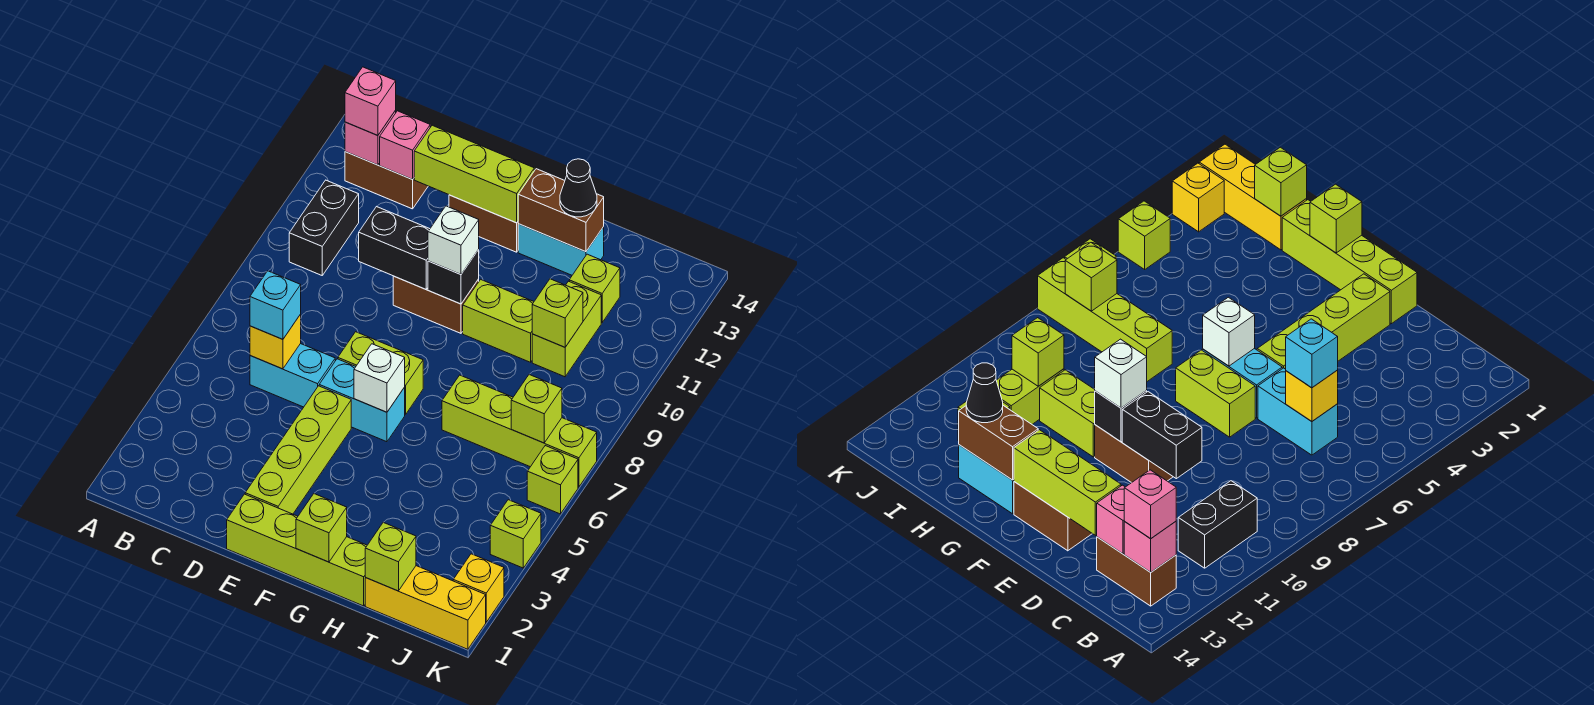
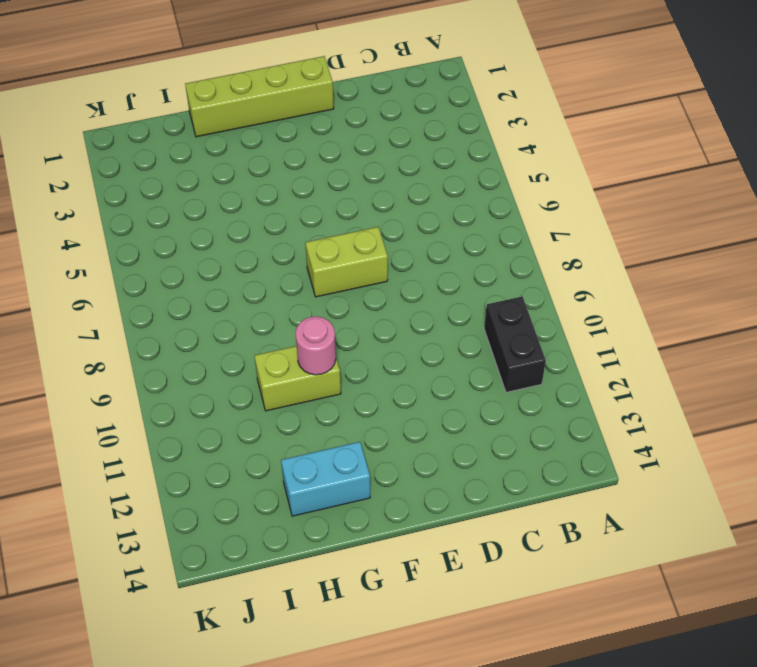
pink round brick G10 level 2 -> none
none -> brown brick B13:C13 level 1
none -> cyan brick C6:D6 level 1
none -> lime brick E2:E5 level 1
none -> cyan brick E6:F6 level 1

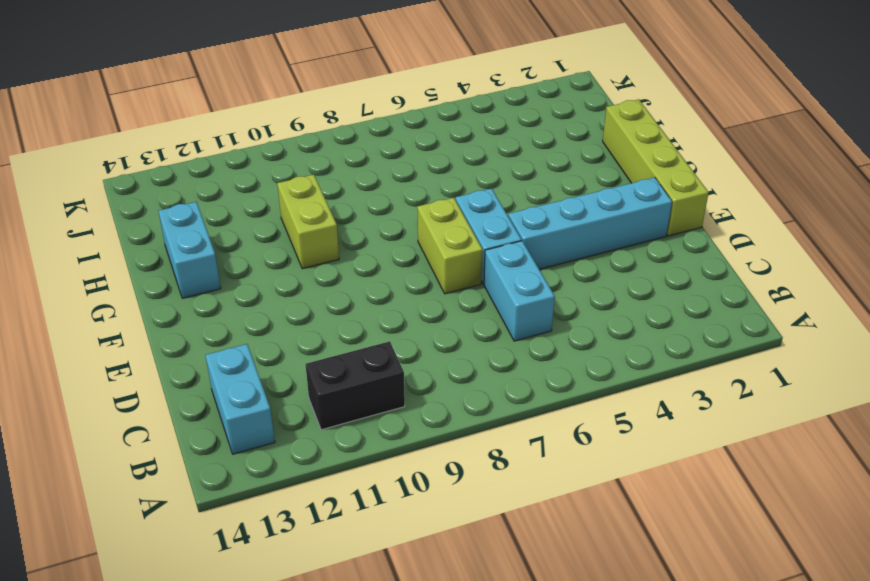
cyan brick B13:C13 level 1 -> brown brick B13:C13 level 1
cyan brick E2:E5 level 1 -> lime brick E2:E5 level 1
none -> brown brick E10:F10 level 1
none -> brown brick E13:F13 level 1
none -> lime brick H7:K7 level 1
none -> yellow brick I1:K1 level 1

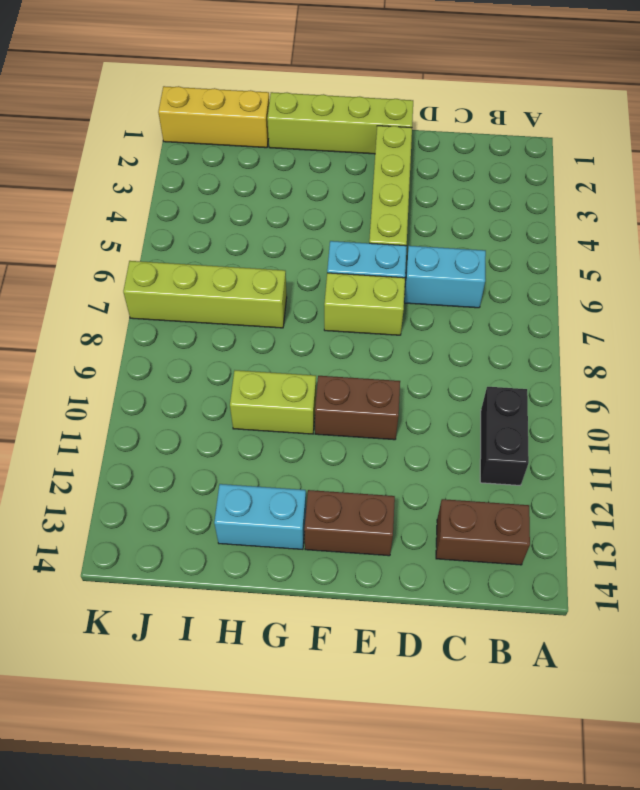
none -> lime brick I10:I11 level 1
none -> lime brick I12 level 1
none -> yellow brick K2 level 1
none -> lime brick K4 level 1

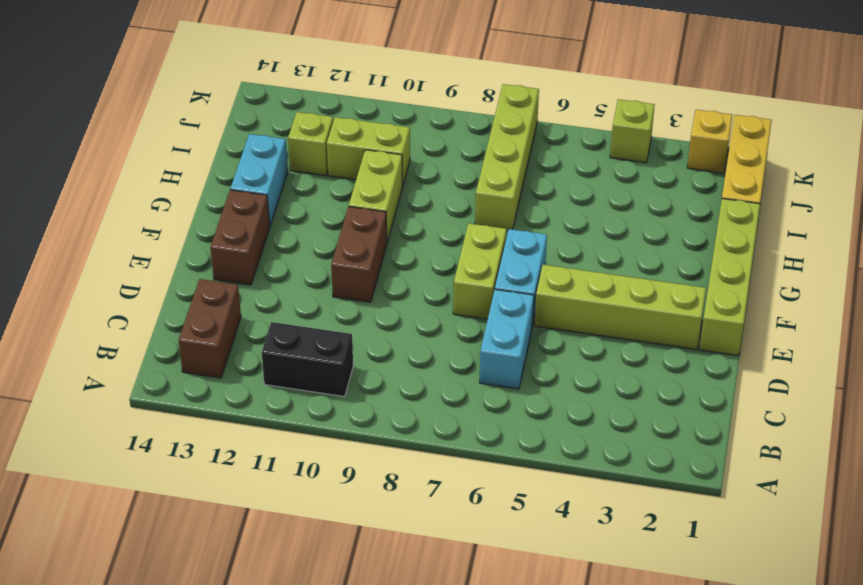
none -> lime brick K6 level 1
none -> pink brick B13 level 2
none -> yellow brick C6 level 2
none -> pink brick C13 level 2

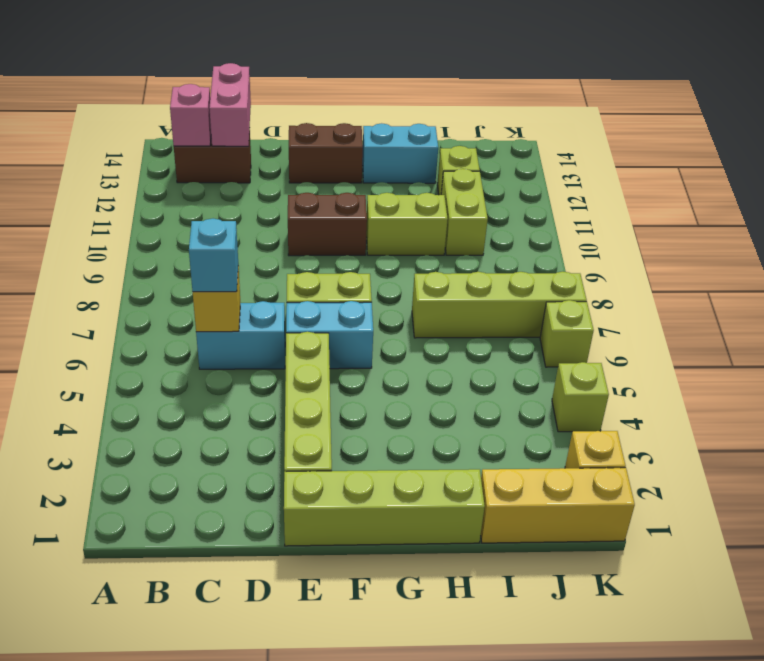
pink brick C13:C14 level 2 -> pink brick C13 level 2
none -> black brick B10:B11 level 1
none -> black brick D10:E10 level 2
none -> lime brick D13:F13 level 2
none -> white brick F6 level 2

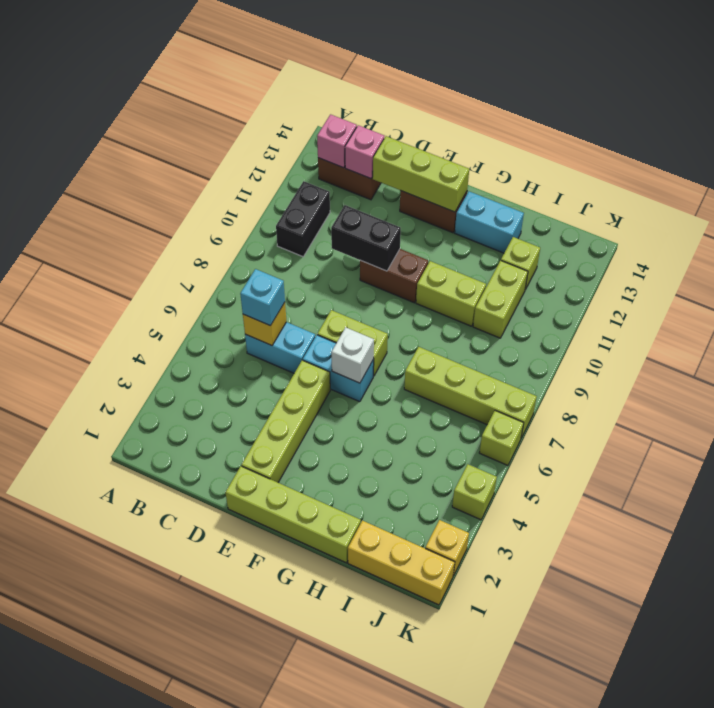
none -> black brick F10 level 2
none -> lime brick G1 level 2
none -> brown brick G13:H13 level 2
none -> lime brick I1 level 2

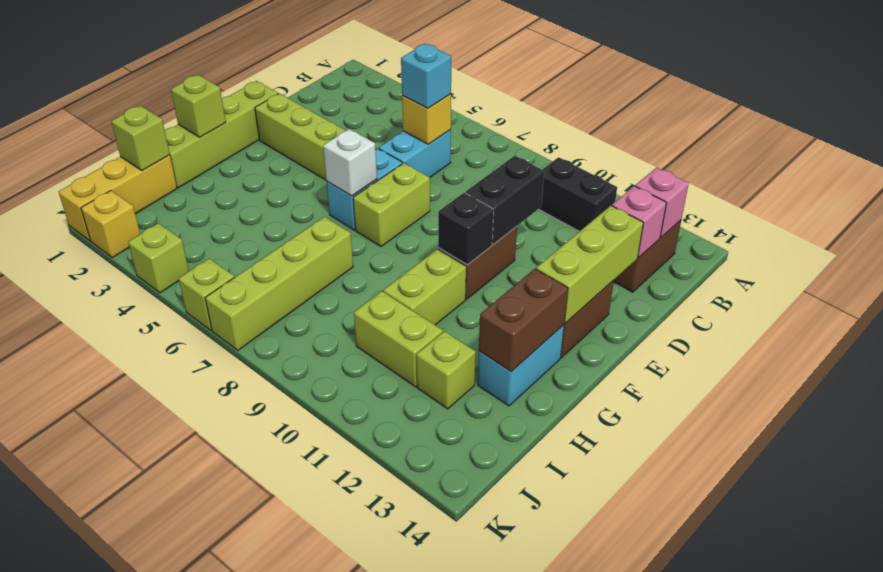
none -> lime brick I10 level 2
none -> lime brick J7 level 2
none -> pink brick B13 level 3
none -> white brick F10 level 3

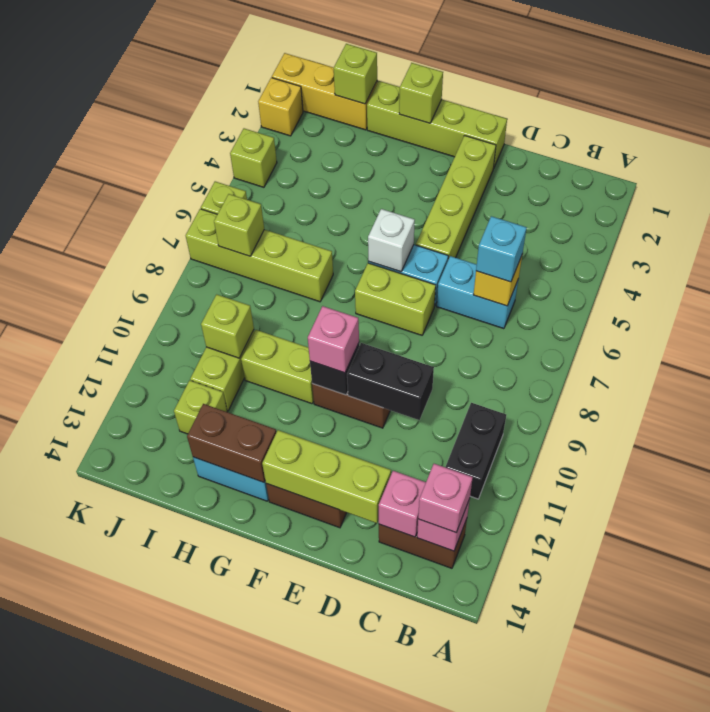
pink brick F10 level 3 -> white brick F10 level 3
none -> black cone H13 level 3

